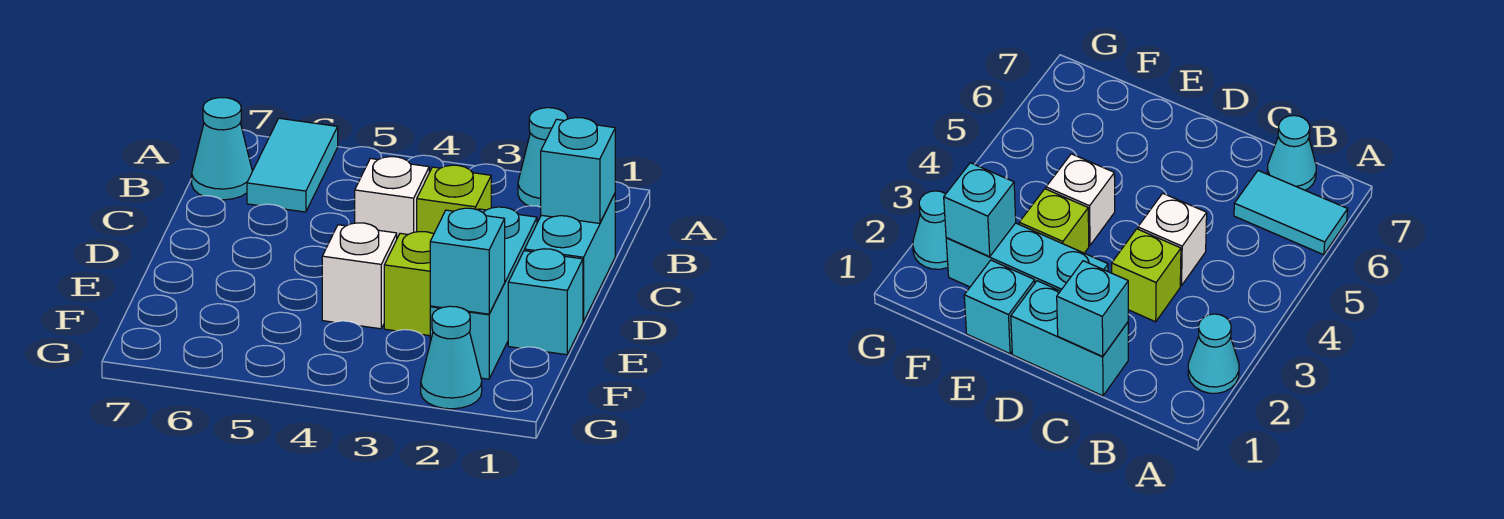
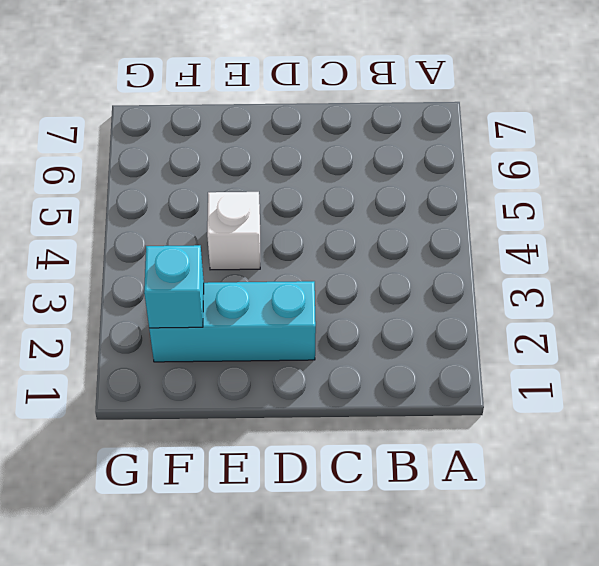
none -> cyan cone A2 level 1
none -> cyan tile A6:B6 level 1
none -> cyan cone B7 level 1

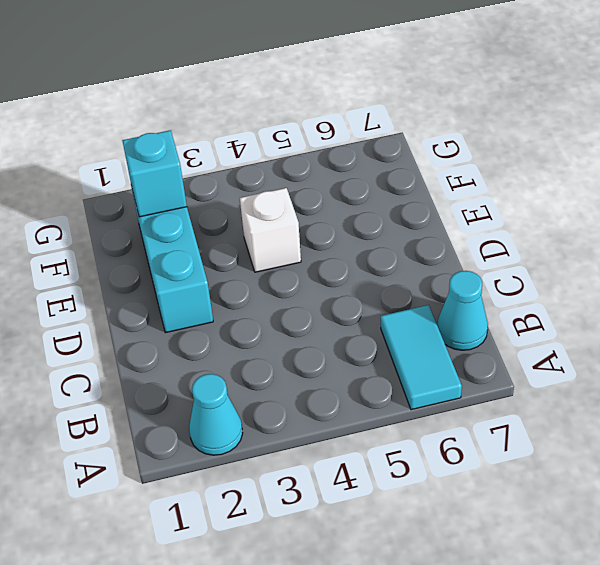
none -> cyan brick C1:D1 level 1
none -> lime brick C3 level 1
none -> white brick C4 level 1

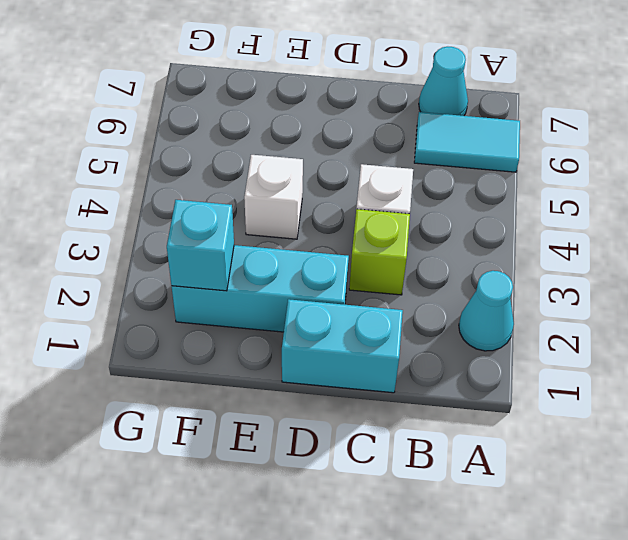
none -> cyan brick E1 level 1
none -> lime brick E3 level 1
none -> cyan cone G2 level 1

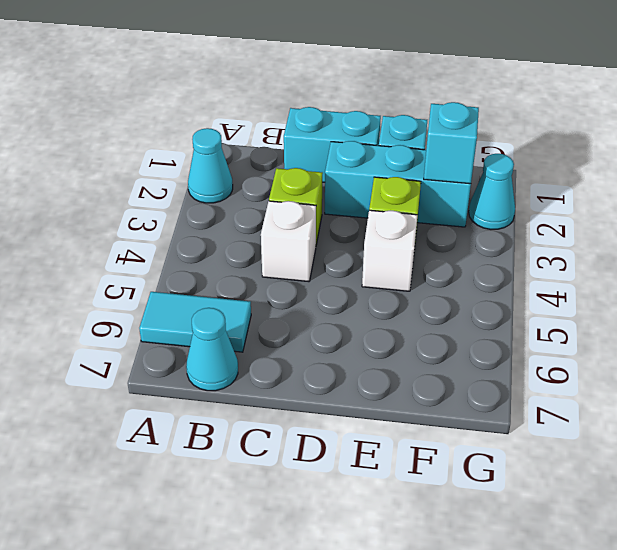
none -> cyan brick C1 level 2

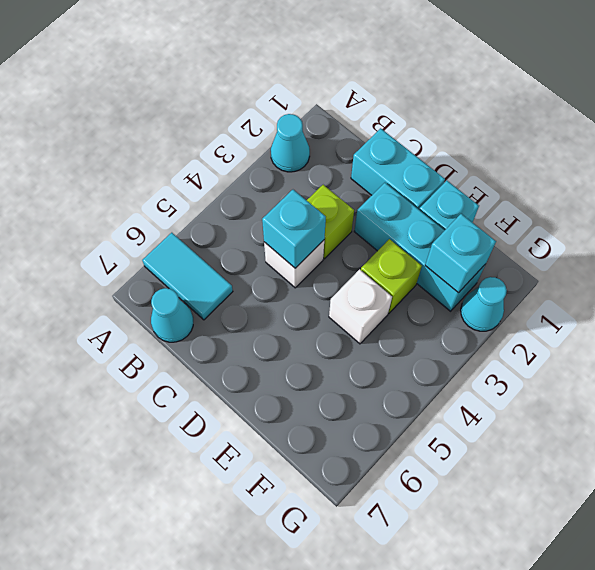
cyan brick C4 level 2 -> cyan brick C1 level 2

